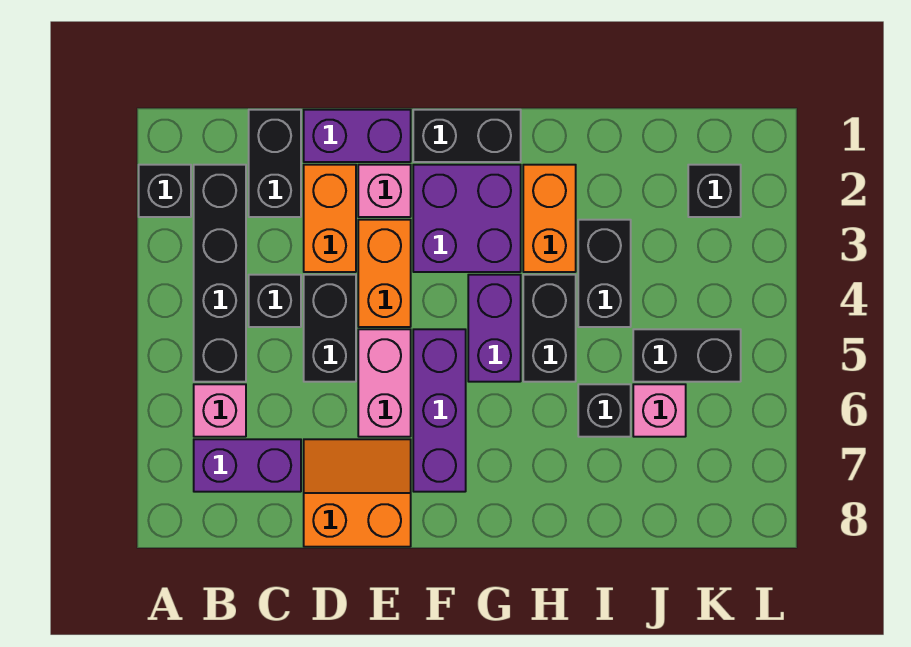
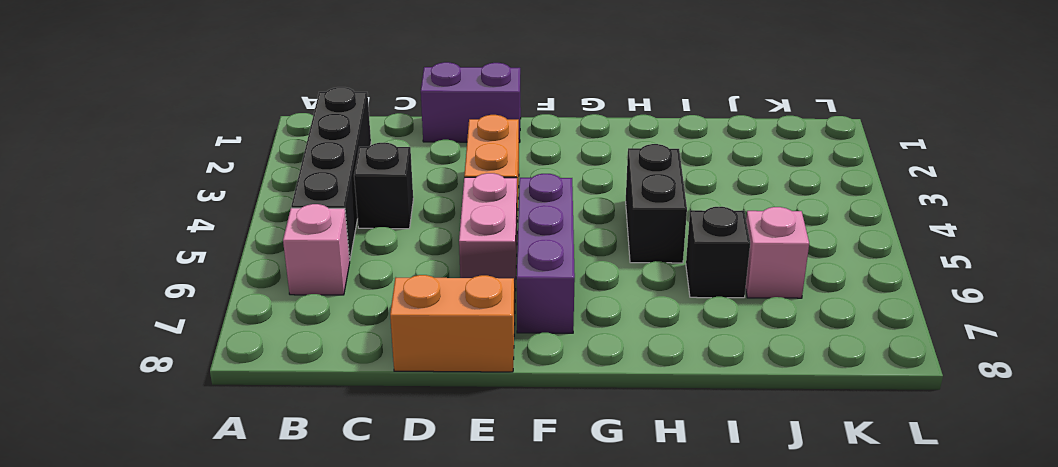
none -> black brick A2 level 1
none -> purple brick B7:C7 level 1
none -> black brick C1:C2 level 1

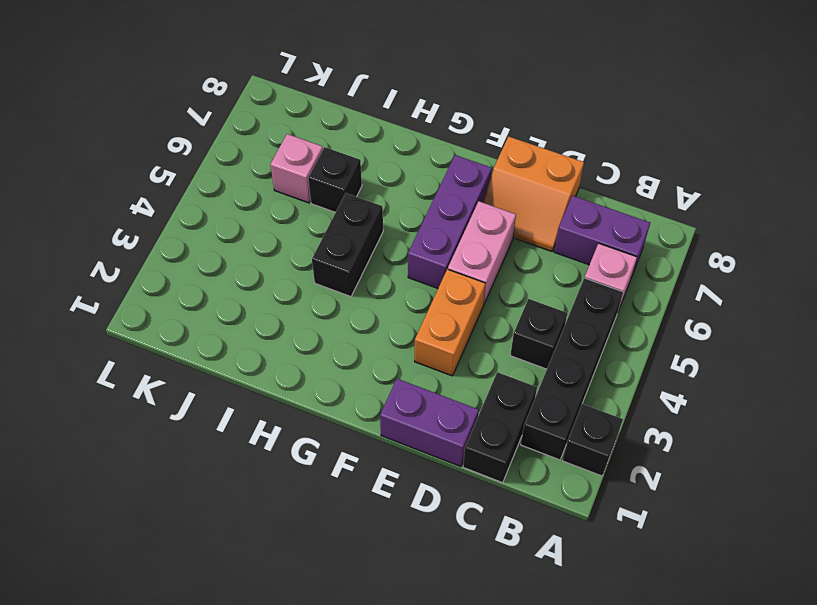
none -> orange brick D2:D3 level 1
none -> black brick D4:D5 level 1
none -> pink brick E2 level 1

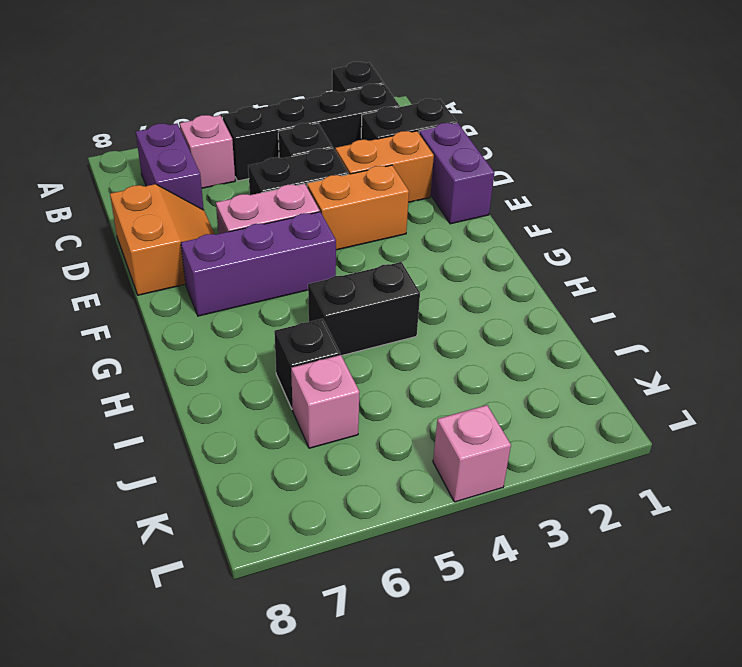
pink brick L4 level 1 -> pink brick E2 level 1
none -> black brick F1:G1 level 1
none -> purple brick F2:G3 level 1
none -> purple brick G4:G5 level 1

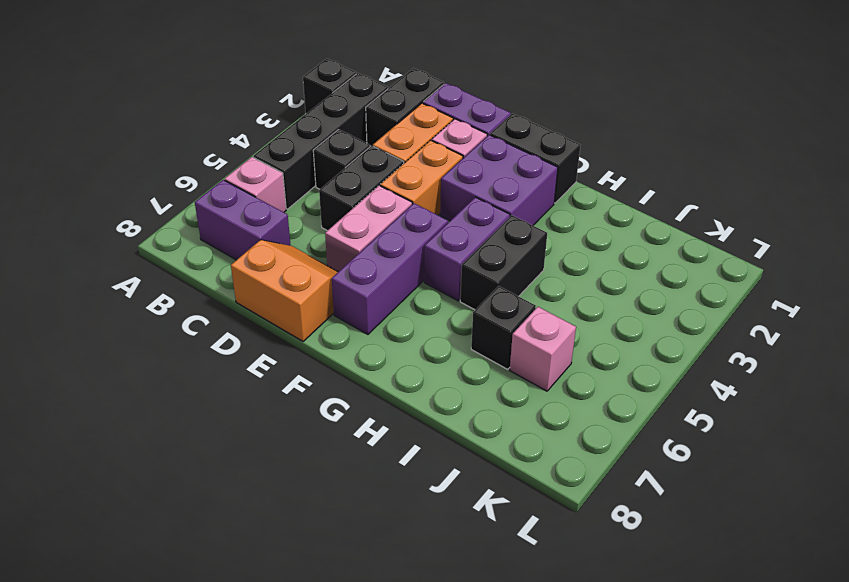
none -> orange brick H2:H3 level 1
none -> black brick I3:I4 level 1
none -> black brick J5:K5 level 1

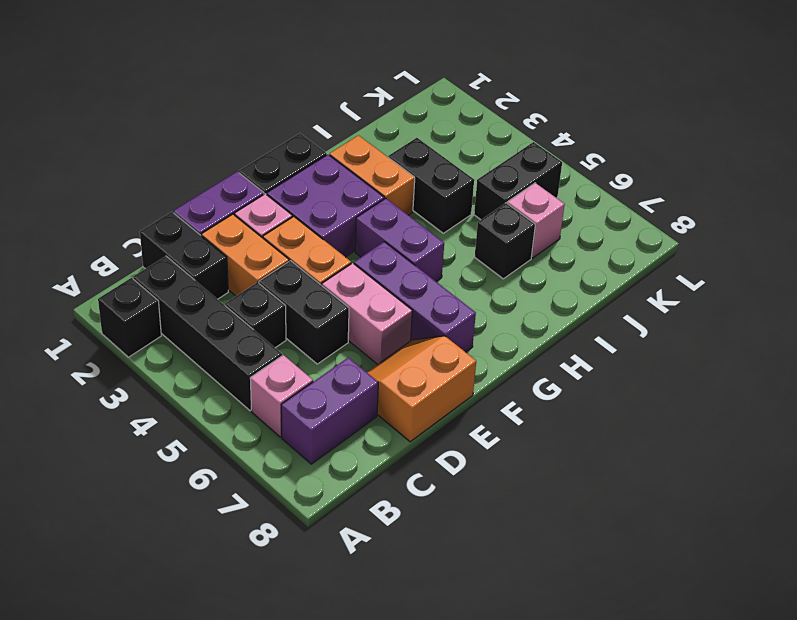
none -> black brick H4:H5 level 1
none -> black brick K2 level 1

